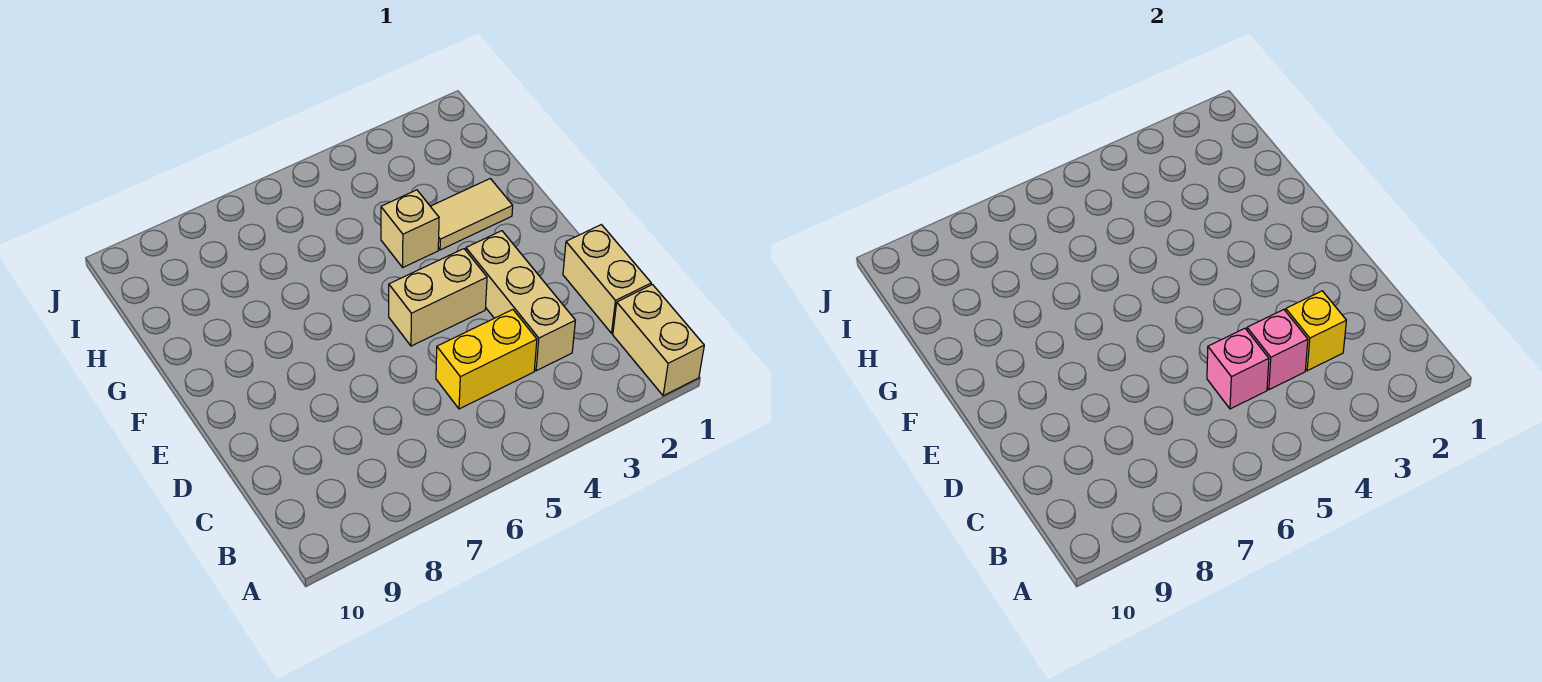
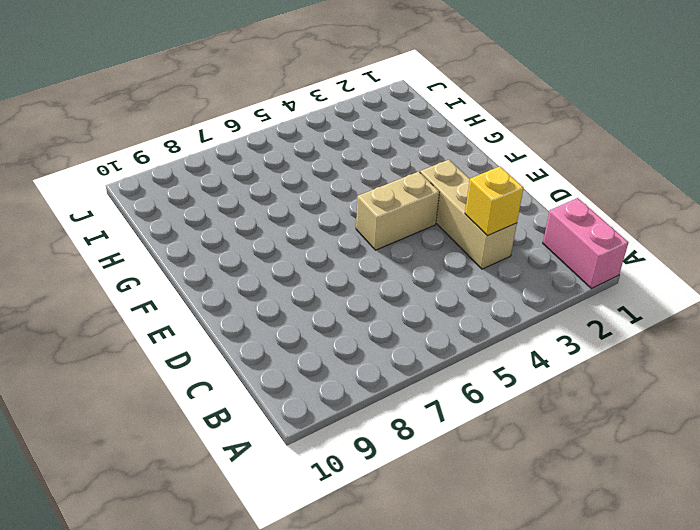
pink brick A1:B1 level 1 -> tan brick A1:B1 level 1
none -> tan brick C1:D1 level 1
none -> yellow brick C4:C5 level 1

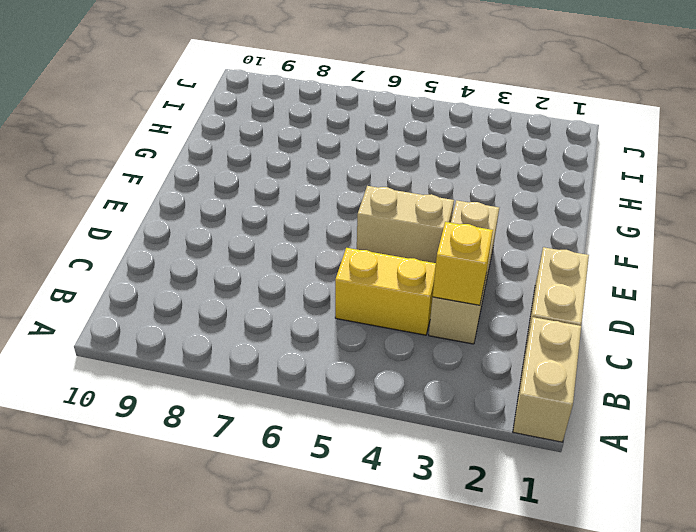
none -> tan tile G2:G3 level 1
none -> tan brick G4 level 1

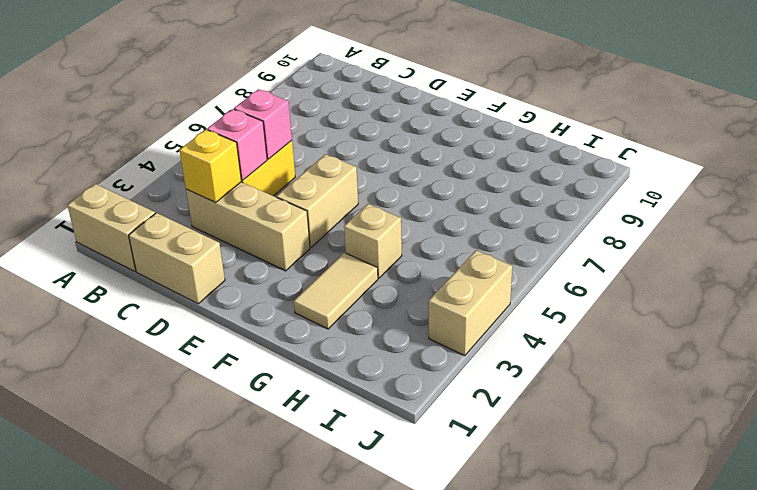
tan brick J3:J4 level 1 -> none

